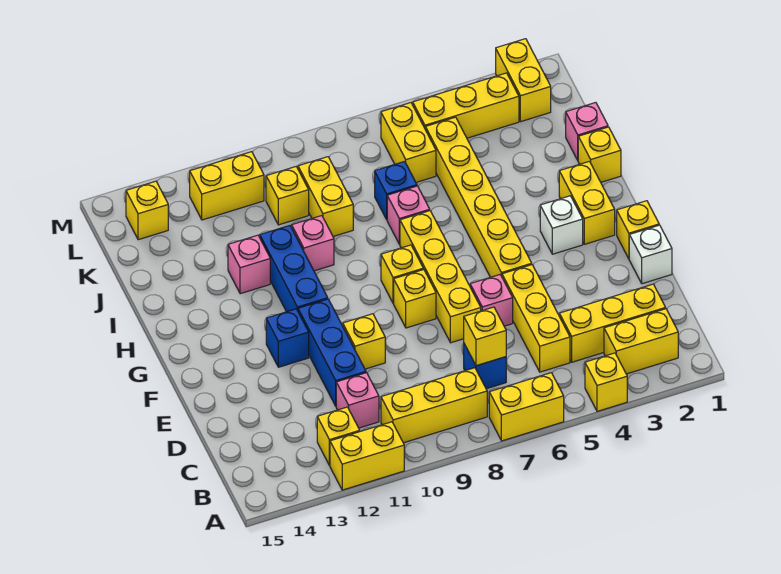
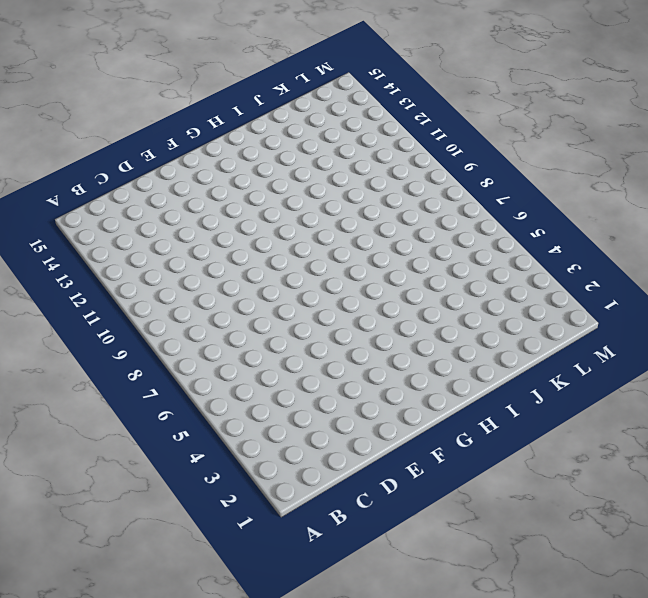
none -> yellow brick A4 level 1
none -> yellow brick A6:A7 level 1
none -> yellow brick A11:A12 level 1
none -> yellow brick B2:B3 level 1

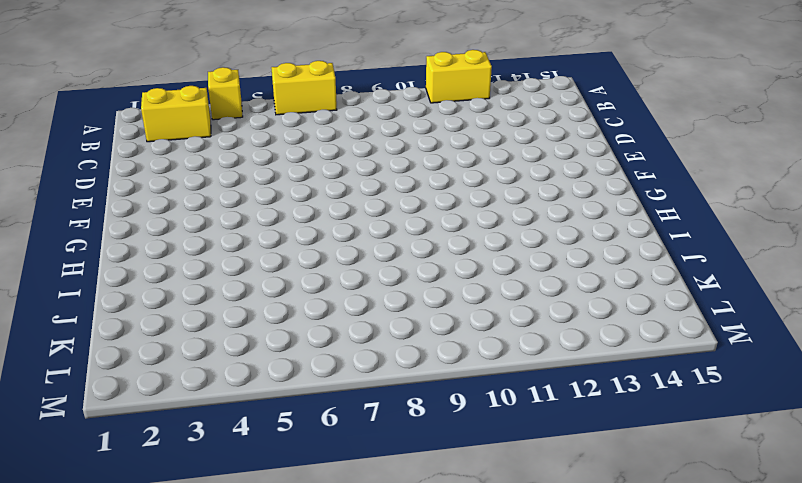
none -> yellow brick B8:B10 level 1
none -> yellow brick B12 level 1
none -> yellow brick C2:C4 level 1
none -> yellow brick C5:E5 level 1

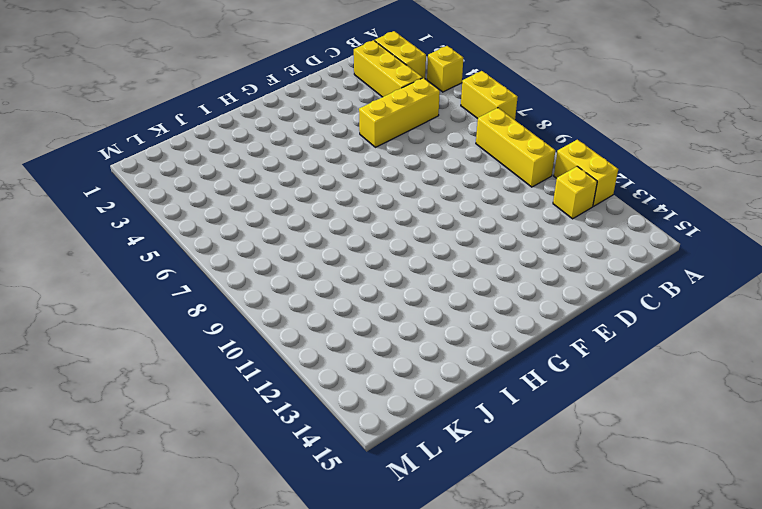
none -> blue brick C7 level 1
none -> pink brick C11 level 1
none -> blue brick D11:F11 level 1
none -> white brick E1 level 1

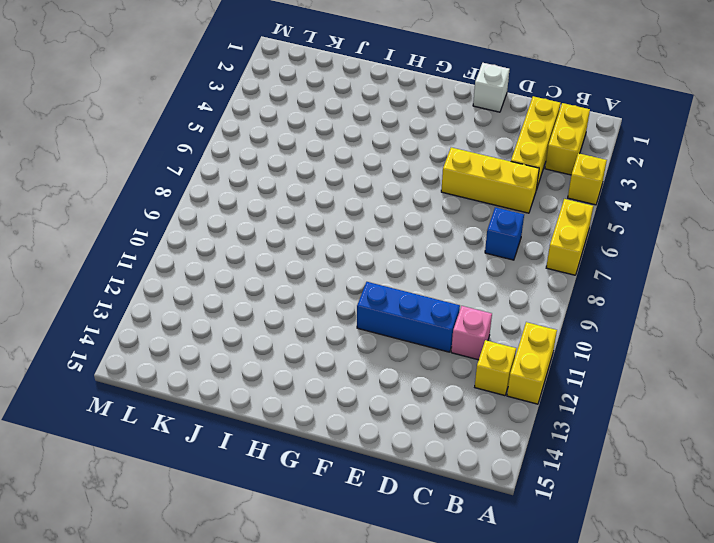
none -> yellow brick B8:B10 level 1
none -> pink brick E6 level 1
none -> yellow brick E7:H7 level 1
none -> yellow brick E10 level 1

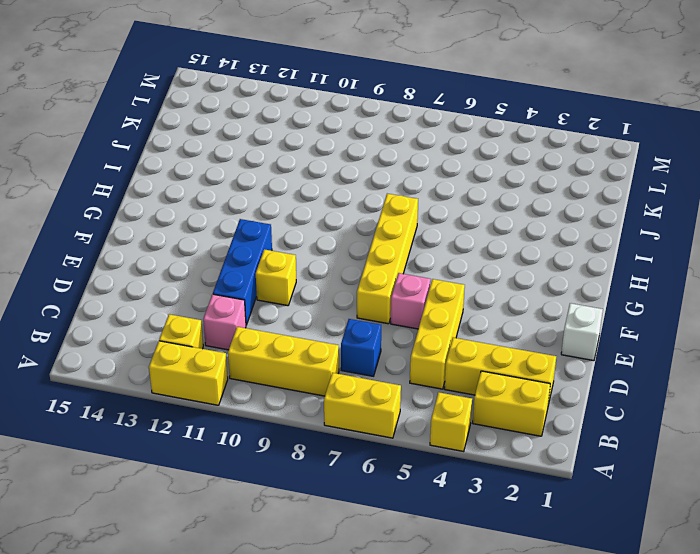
none -> yellow brick F1 level 1
none -> yellow brick F5:K5 level 1
none -> yellow brick F8 level 1
none -> blue brick F12 level 1

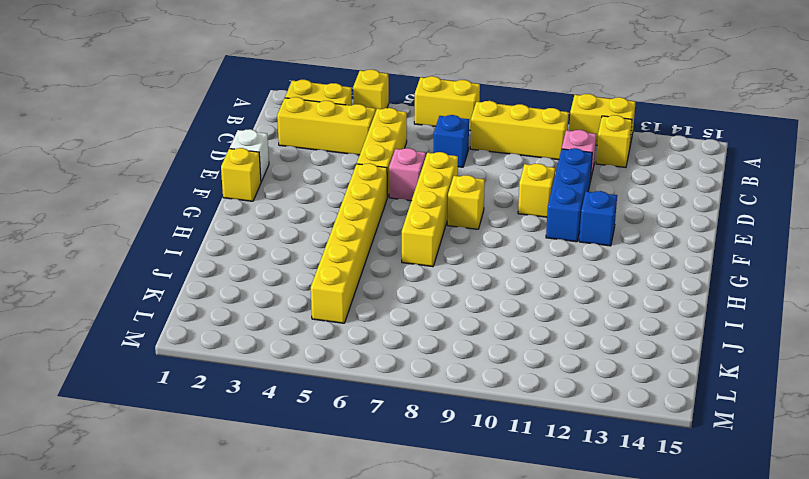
none -> yellow brick G2:H2 level 1
none -> white brick G3 level 1
none -> yellow brick G8 level 1
none -> blue brick G11:I11 level 1

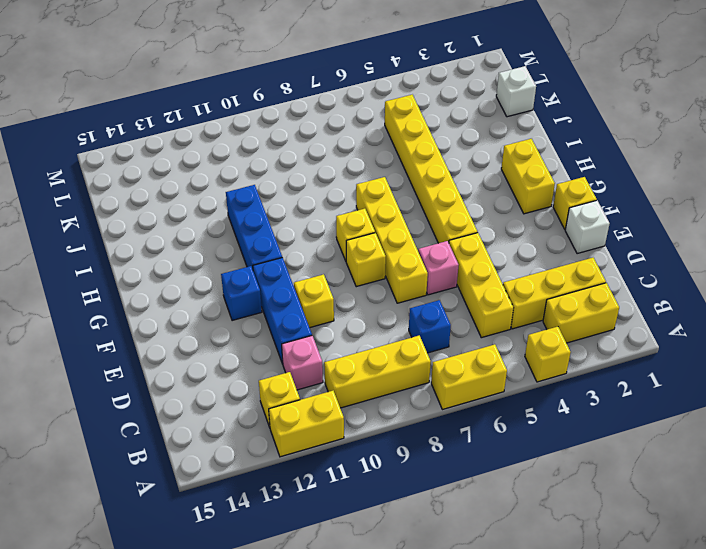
white brick K1 level 1 -> white brick G3 level 1
none -> yellow brick I1 level 1
none -> pink brick I7 level 1
none -> pink brick I10 level 1
none -> pink brick I12 level 1

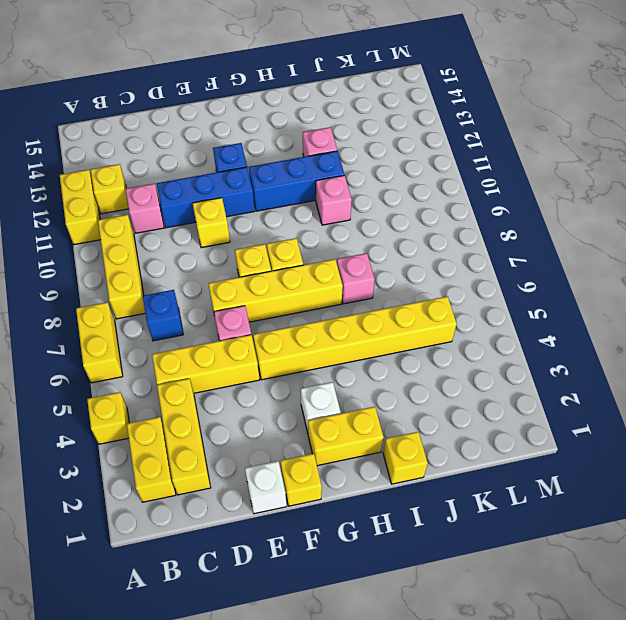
none -> pink brick J1 level 1
none -> blue brick J7 level 1
none -> yellow brick J9:K9 level 1
none -> yellow brick K6:L6 level 1

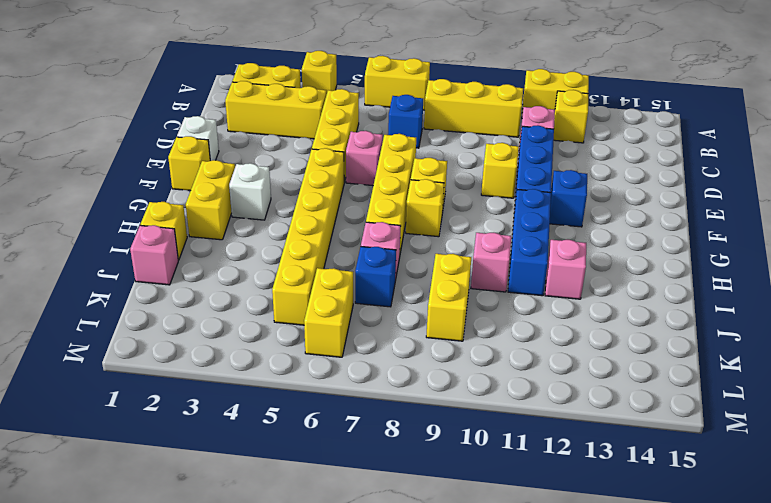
none -> yellow brick K10 level 1
none -> yellow brick L2:M2 level 1
none -> yellow brick L3:L5 level 1
none -> yellow brick L11:L12 level 1

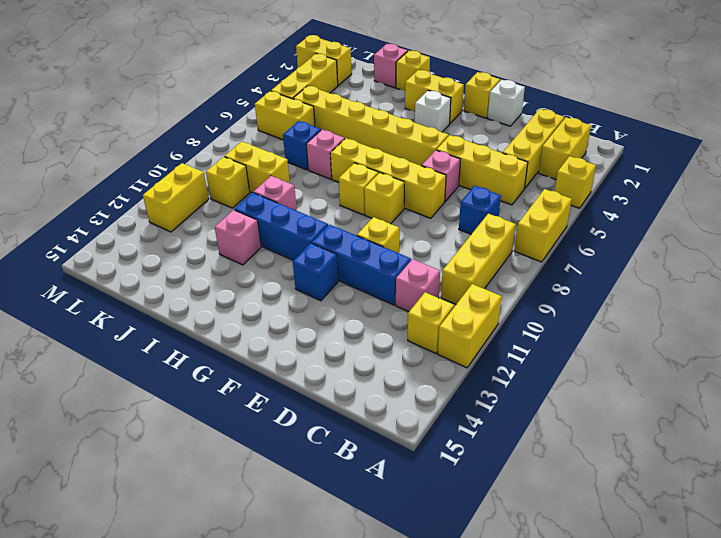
none -> yellow brick L14 level 1
none -> yellow brick C7 level 2

